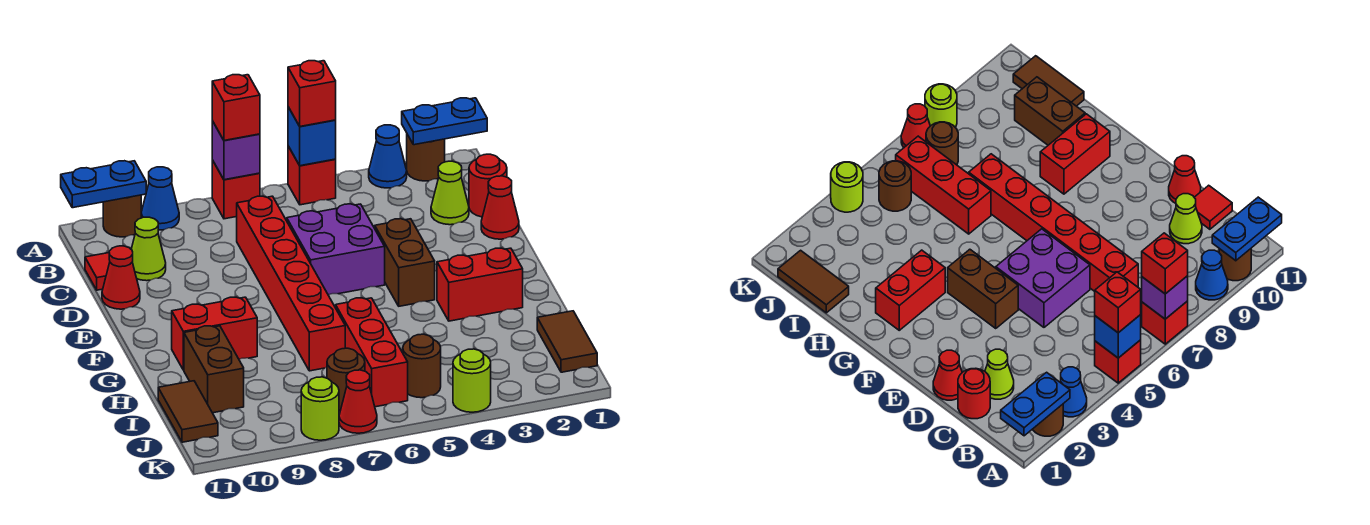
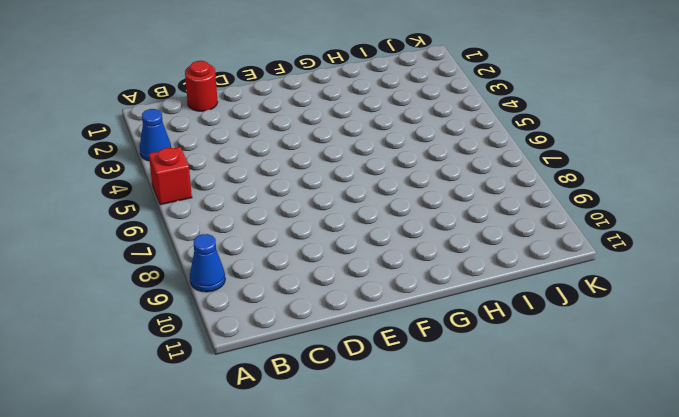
none -> brown round brick A2 level 1
none -> red brick A7 level 1
none -> brown round brick A10 level 1
none -> lime cone C2 level 1

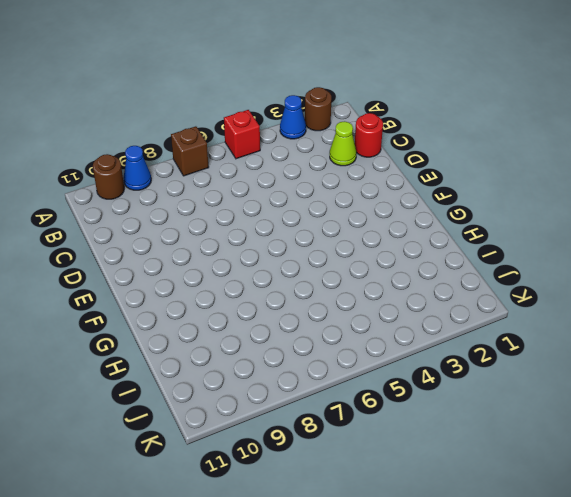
brown brick A7 level 1 -> red brick A7 level 1
none -> red brick C7:H7 level 1
none -> lime cone C10 level 1
none -> red tile C11 level 1
none -> red cone D1 level 1

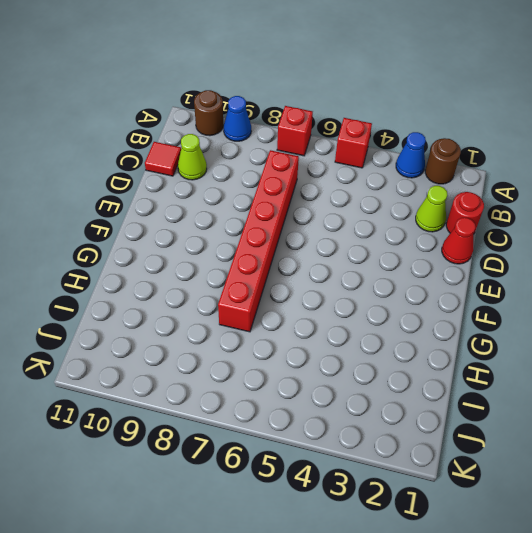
none -> purple brick D5:E6 level 1
none -> red cone D11 level 1
none -> brown brick E4:F4 level 1
none -> red brick G2:G3 level 1

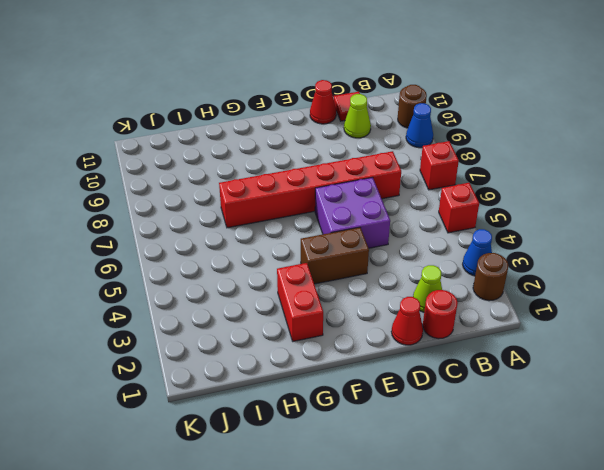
none -> red brick G9:G10 level 1
none -> red brick H6:J6 level 1
none -> brown brick H10:I10 level 1
none -> brown tile I1:J1 level 1

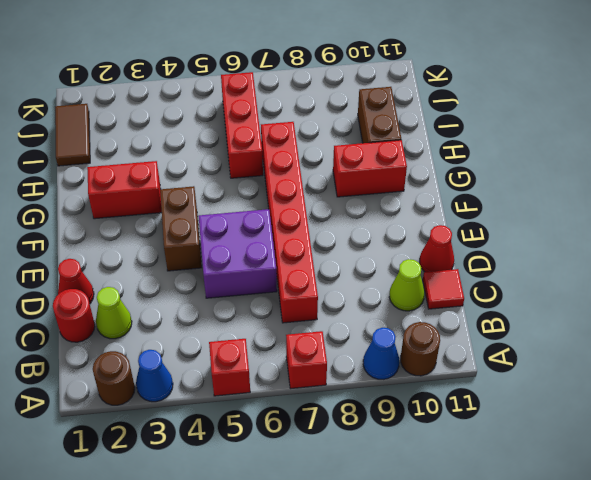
none -> brown tile I11:J11 level 1
none -> brown round brick J5 level 1
none -> brown round brick J7 level 1
none -> lime round brick K4 level 1

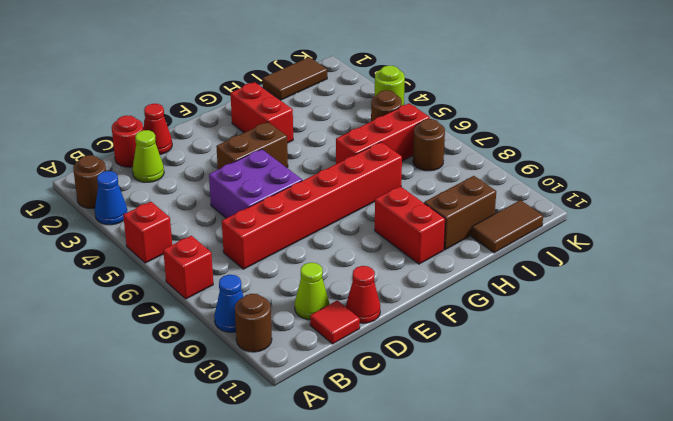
none -> red cone K7 level 1
none -> lime round brick K8 level 1
none -> blue plate A1:A2 level 2
none -> blue brick A5 level 2

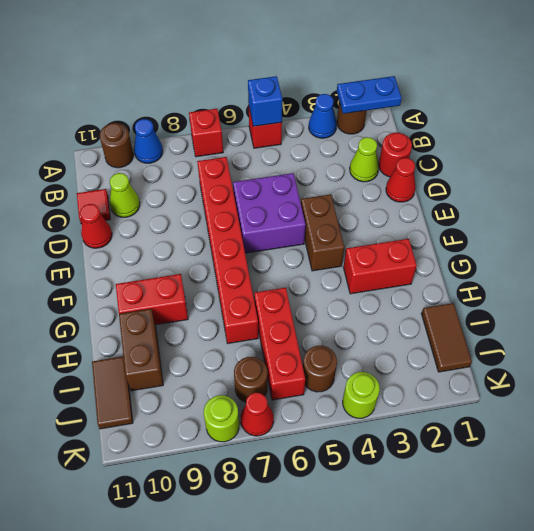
none -> purple brick A7 level 2
none -> blue plate A10:A11 level 2
none -> red brick A5 level 3
none -> red brick A7 level 3

